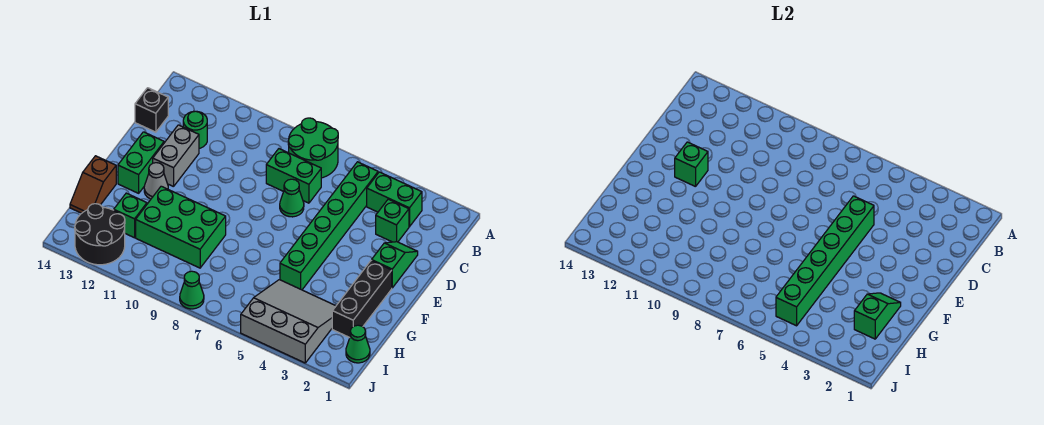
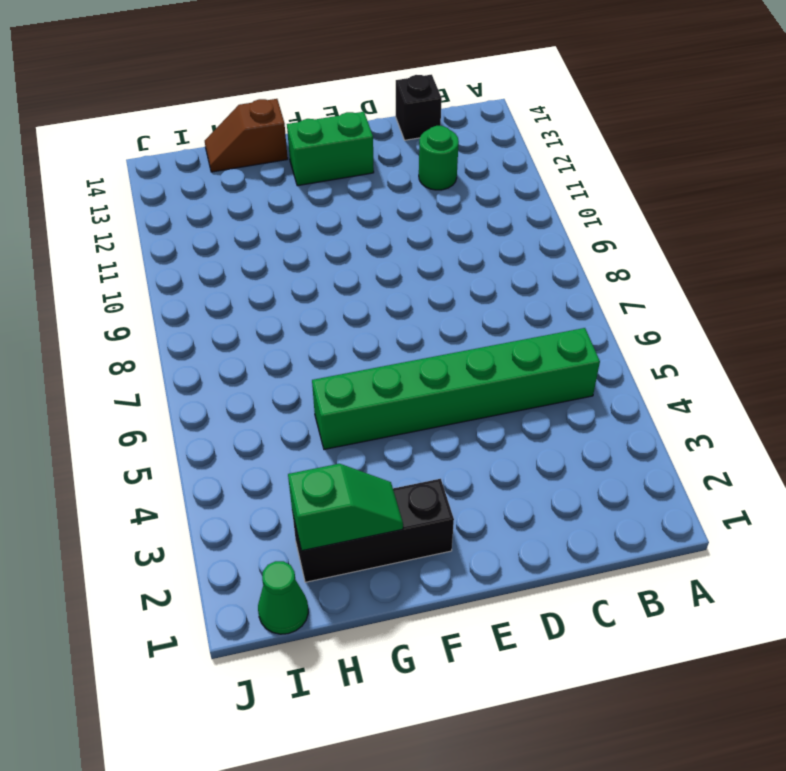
none -> green round brick A7:B8 level 1
none -> green brick B3:B4 level 1
none -> green brick C3 level 1

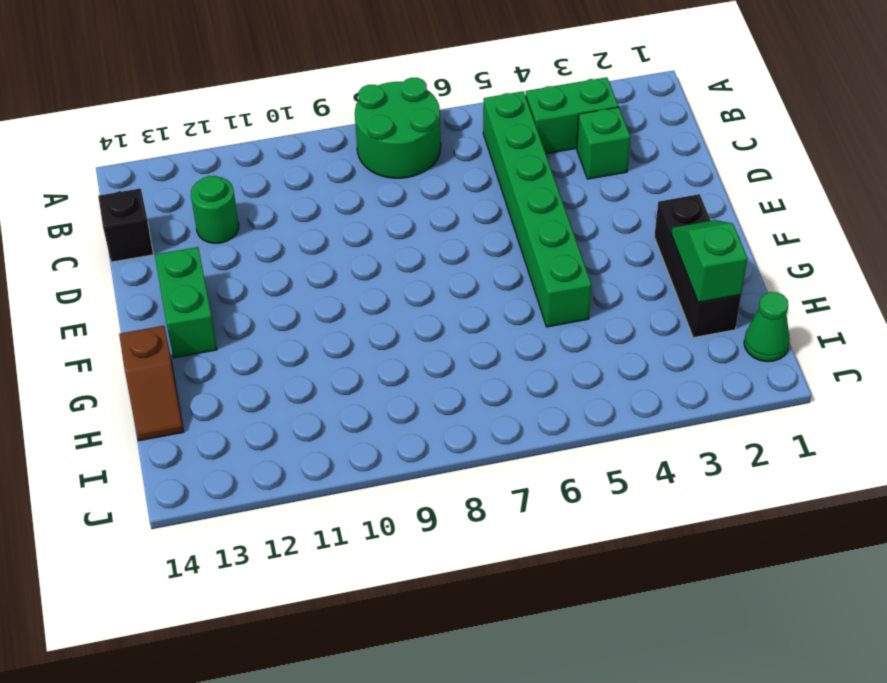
none -> green brick C7:C8 level 1
none -> green slope D2:E2 level 1 top E
none -> green cone D7 level 1

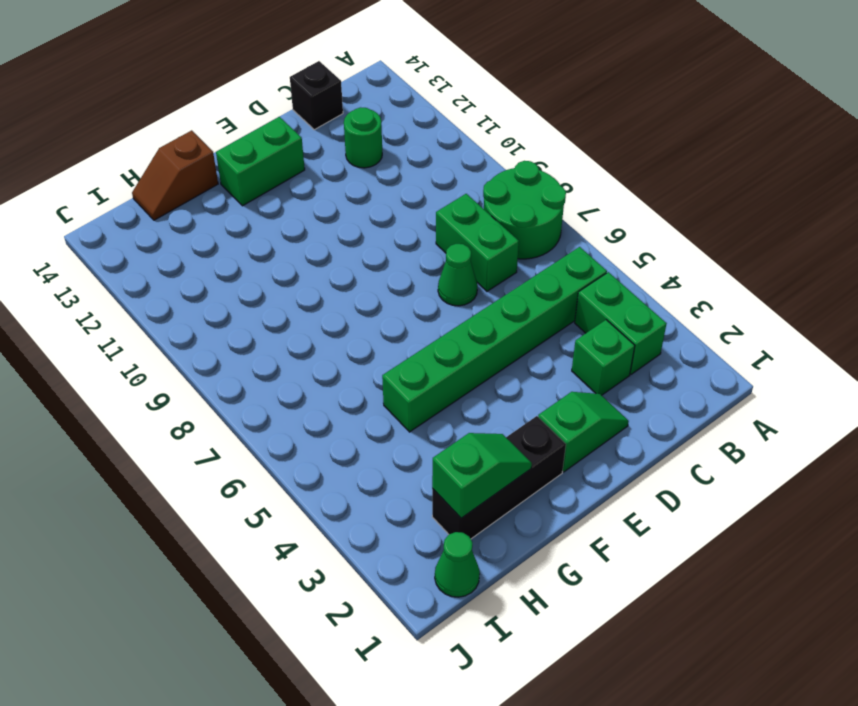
none -> grey brick D12:E12 level 1
none -> grey cone F12 level 1
none -> green brick G9:H11 level 1

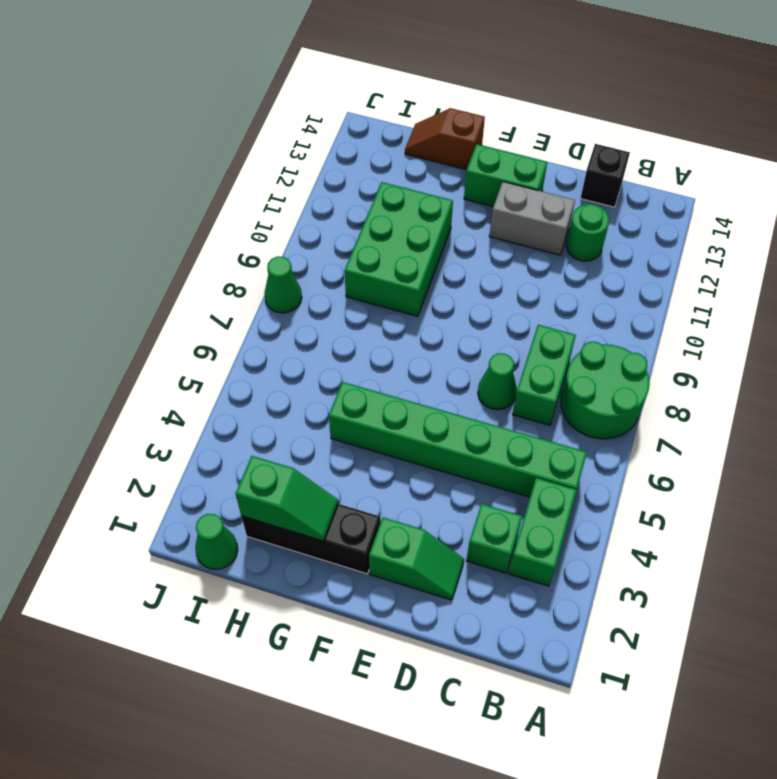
none -> grey cone F12 level 1
none -> grey slope H3:J5 level 1 top J
none -> green brick H12 level 1

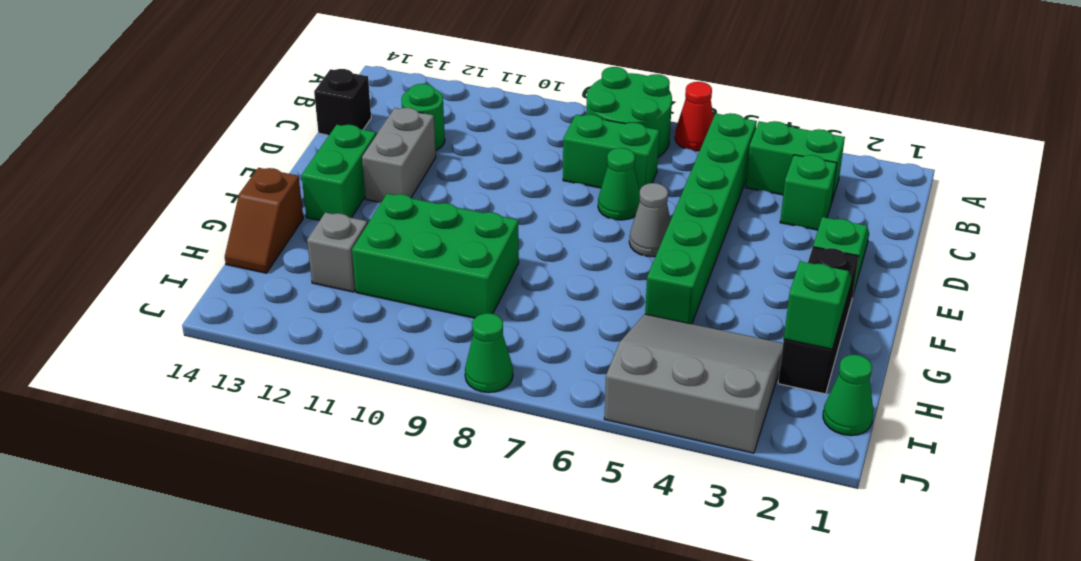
red cone A6 level 1 -> none
grey cone E6 level 1 -> grey cone F12 level 1
grey brick H12 level 1 -> green brick H12 level 1
none -> black round brick I12:J13 level 1
none -> green brick D5:I5 level 2
none -> green brick E12 level 2

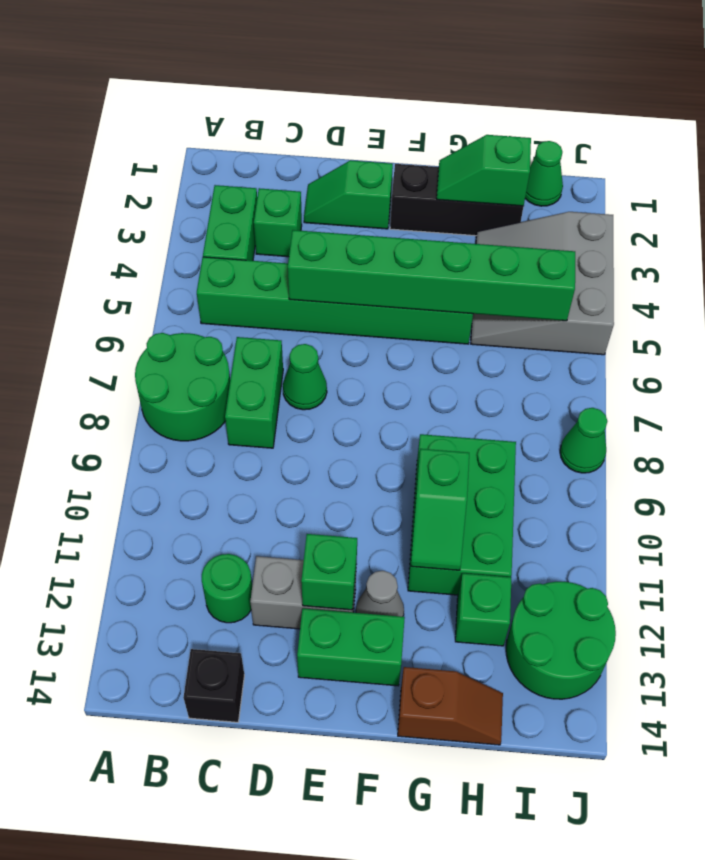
green slope G10:G11 level 2 top 10 -> none
green round brick I12:J13 level 1 -> black round brick I12:J13 level 1

